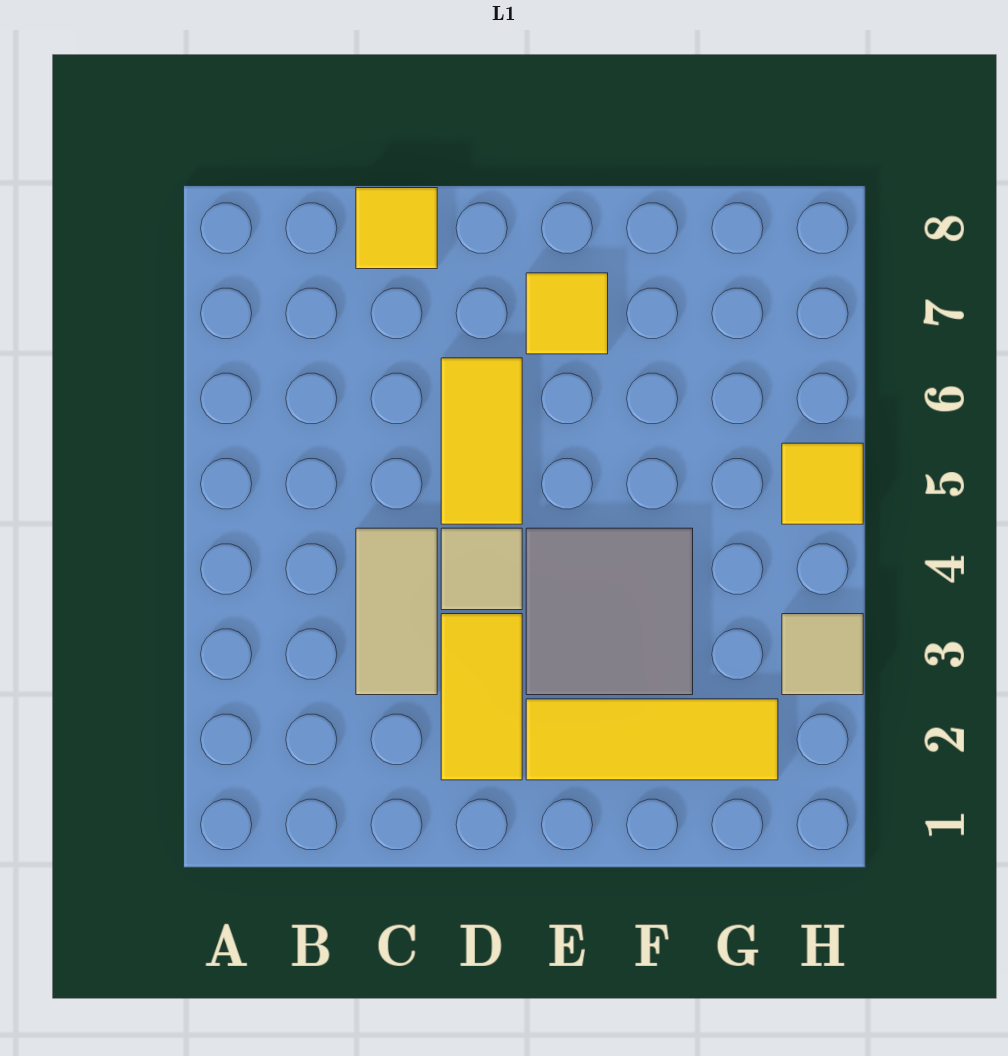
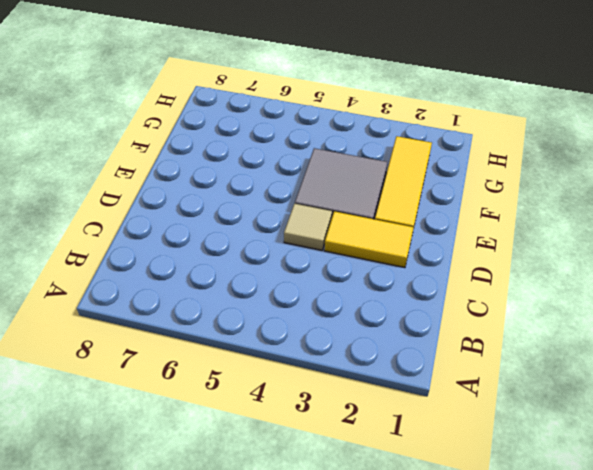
none -> tan tile C3:C4 level 1
none -> yellow tile C8 level 1

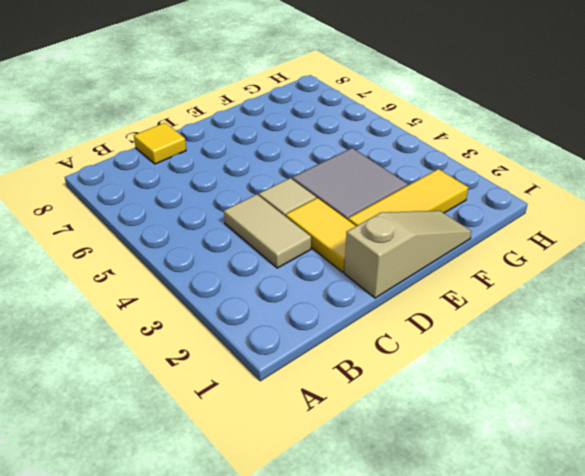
tan slope D1:F1 level 1 top D -> none
none -> yellow tile D5:D6 level 1
none -> yellow tile E7 level 1

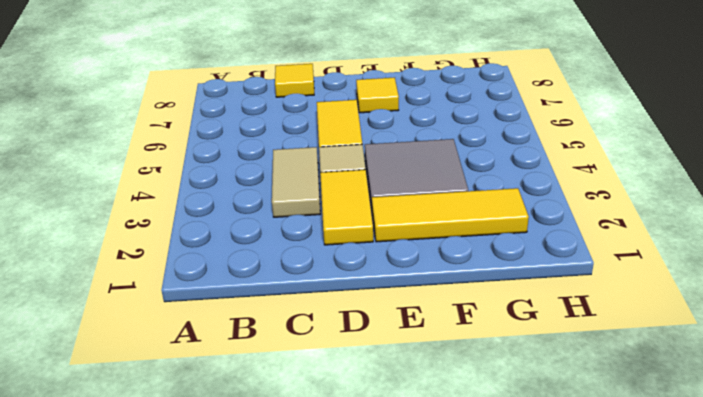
none -> tan tile H3 level 1
none -> yellow tile H5 level 1

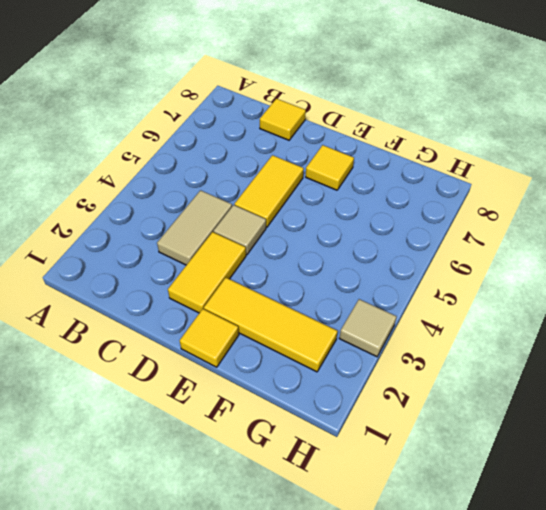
yellow tile E1 level 1 -> yellow tile H5 level 1
none -> grey tile E3:F4 level 1

